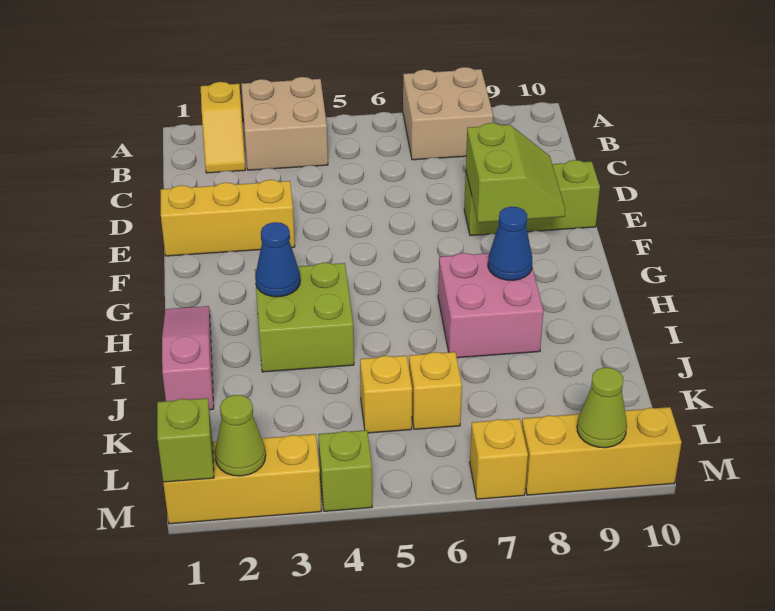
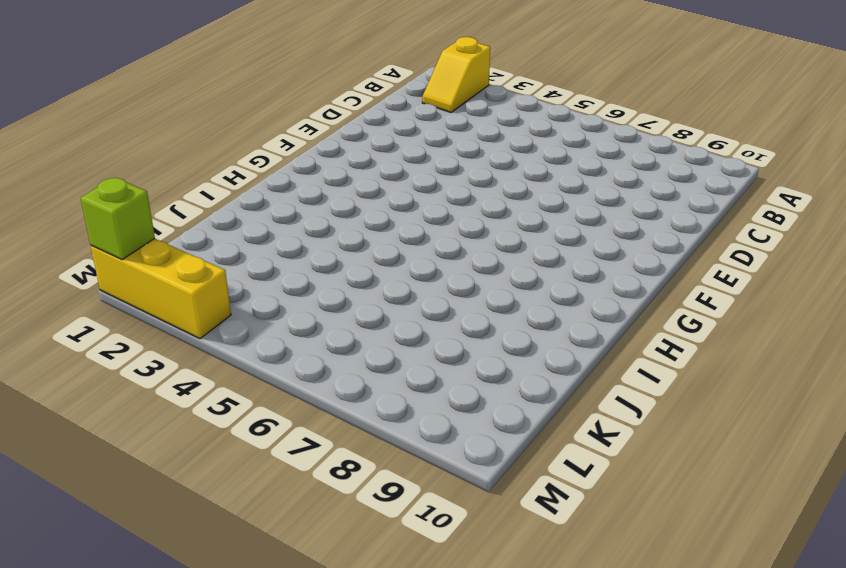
none -> tan brick A3:B4 level 1
none -> tan brick A7:B8 level 1
none -> yellow brick E1:E3 level 1

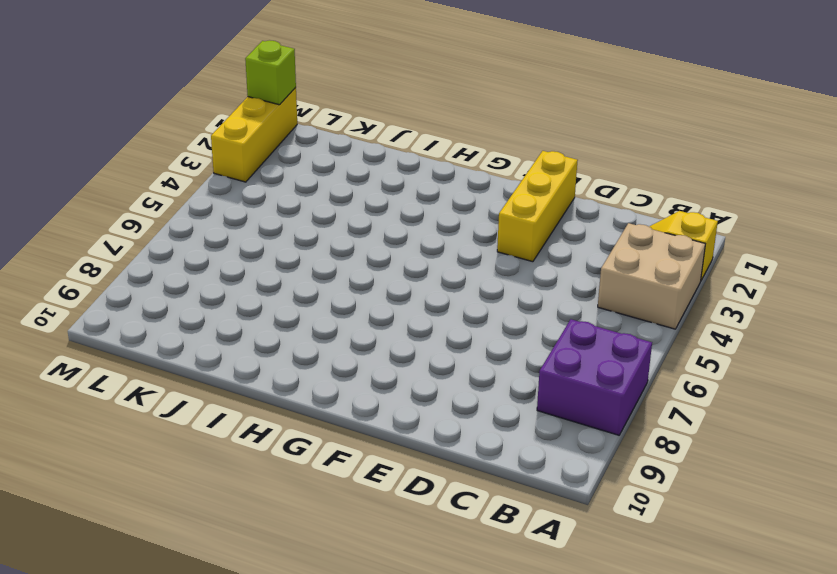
purple brick A7:B8 level 1 -> tan brick A7:B8 level 1
none -> lime brick E8:E10 level 1
none -> pink slope H1:J1 level 1 top J
none -> lime brick H3:I4 level 1

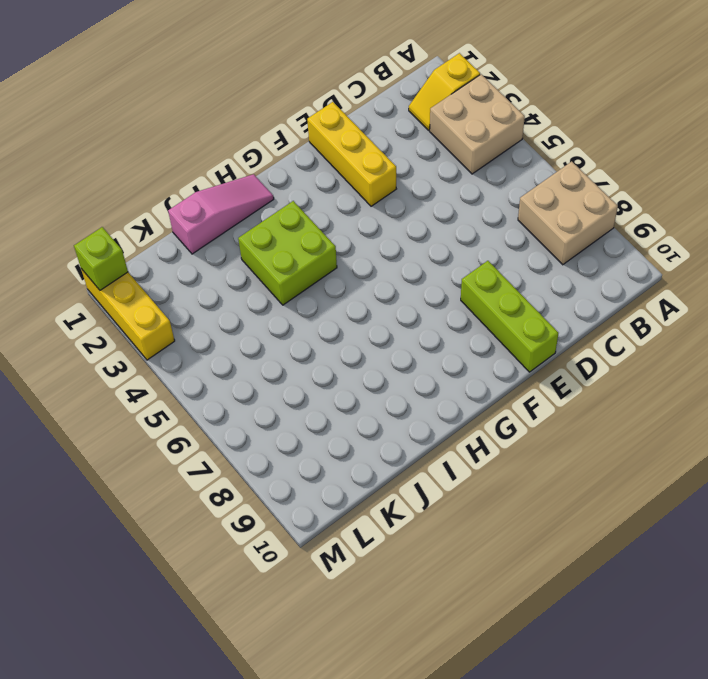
none -> pink brick H7:I8 level 1
none -> yellow brick K5 level 1
none -> yellow brick K6 level 1

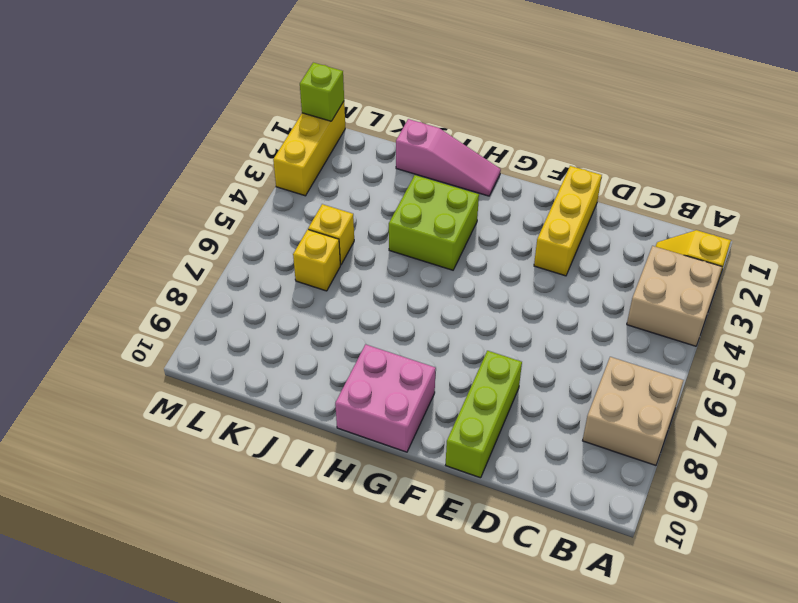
pink brick G9:H10 level 1 -> pink brick H7:I8 level 1
none -> lime brick M4 level 1
none -> yellow brick M7 level 1
none -> yellow brick M8:M10 level 1

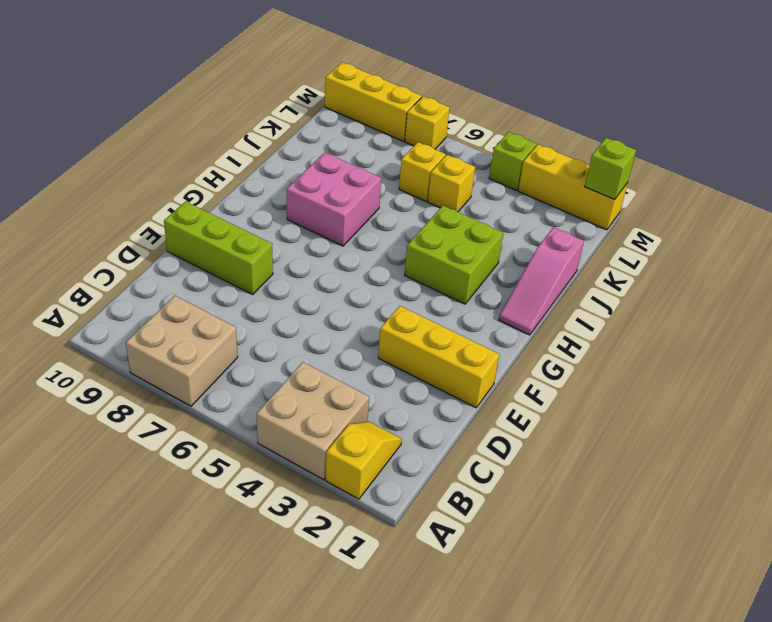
none -> lime slope E8:F9 level 2 top 8
none -> blue cone H3 level 2
none -> blue cone H8 level 2

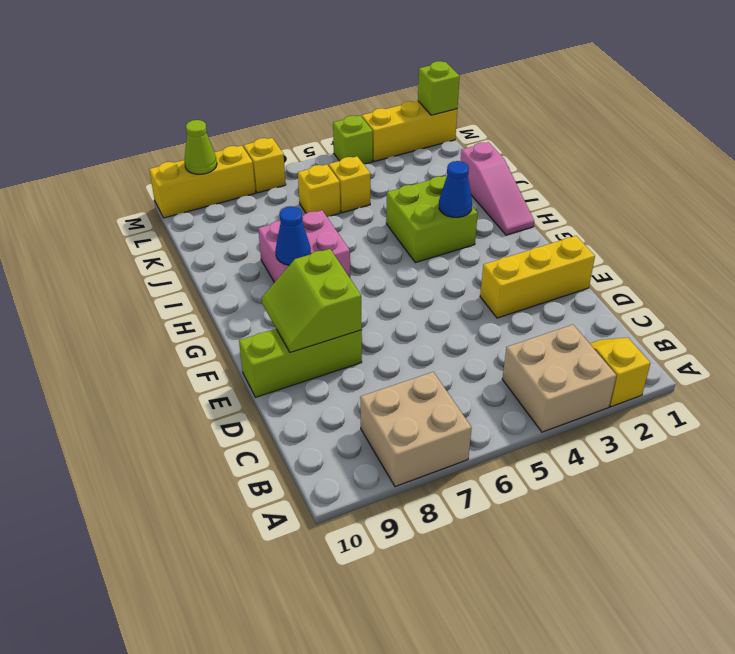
none -> lime cone M2 level 2

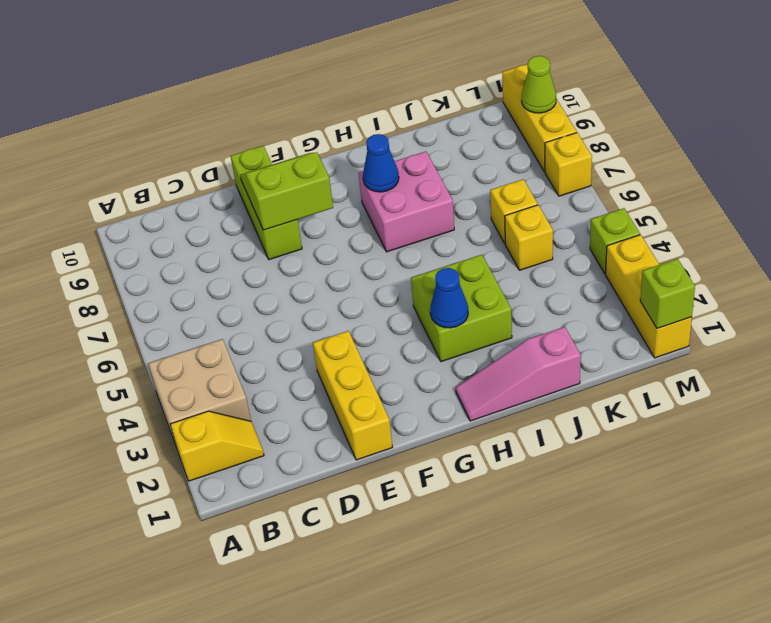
none -> tan brick A7:B8 level 1
none -> lime cone M2 level 2

